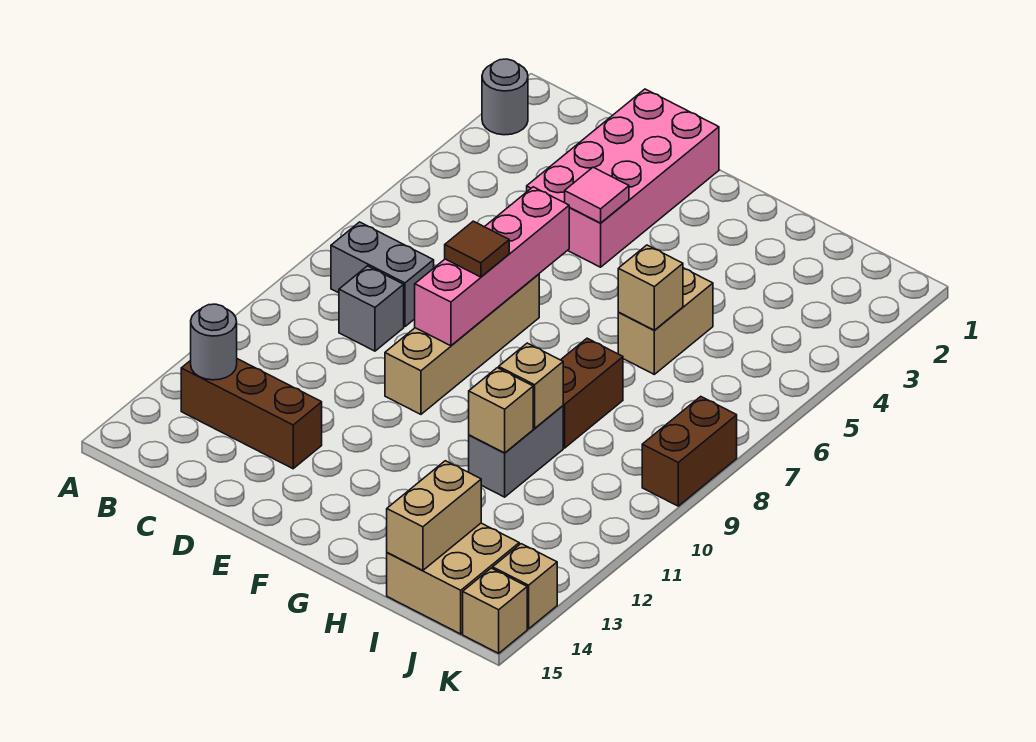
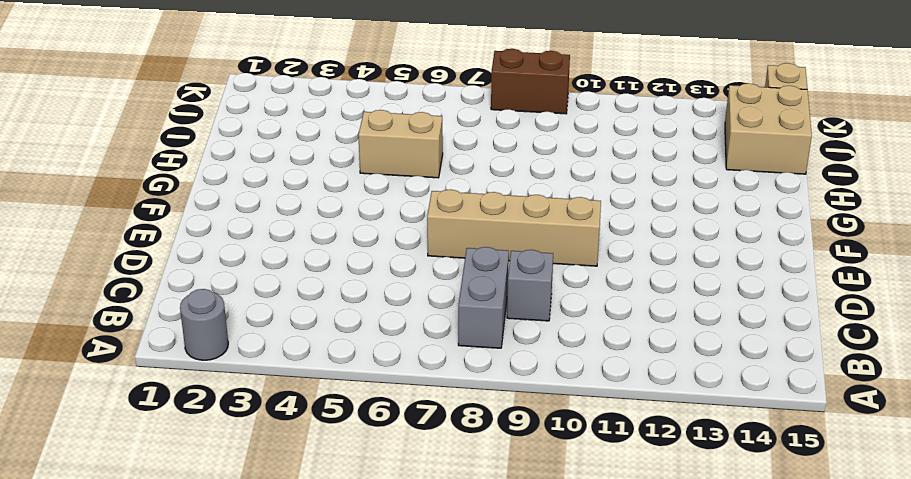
none -> brown brick B13:D13 level 1
none -> pink brick D1:E4 level 1
none -> brown brick H8:H9 level 1

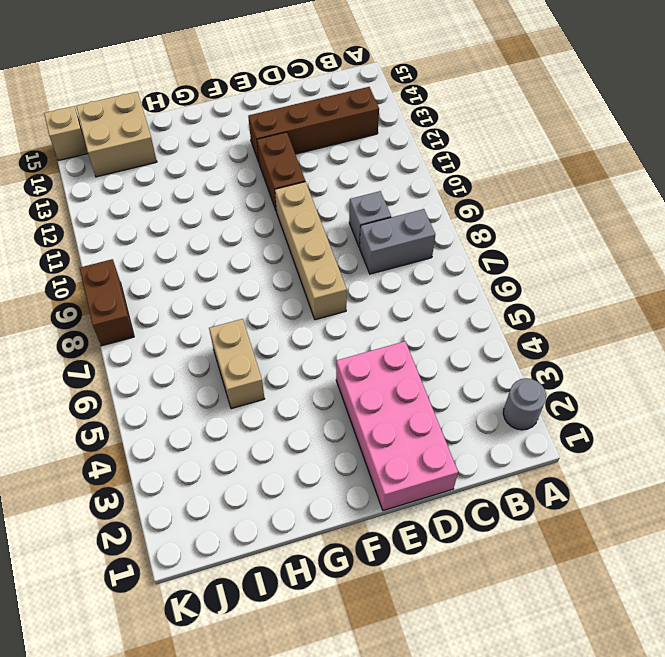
brown brick B13:E13 level 1 -> brown brick B13:D13 level 1
brown brick E11:E12 level 1 -> brown brick H8:H9 level 1
none -> grey brick H10:H11 level 1
none -> tan brick K14 level 1
none -> grey round brick B13 level 2

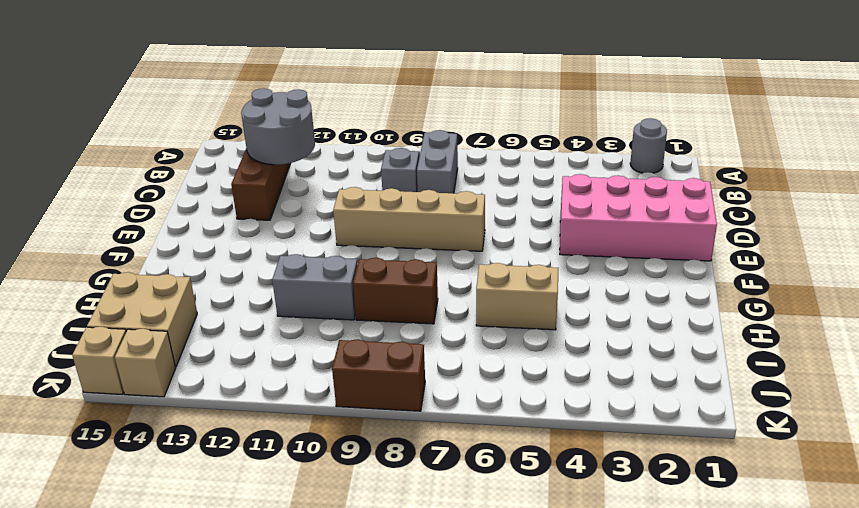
grey round brick B12:C13 level 2 -> grey round brick B13 level 2
none -> pink tile E4 level 2
none -> pink brick E6:E9 level 2
none -> tan brick H6 level 2

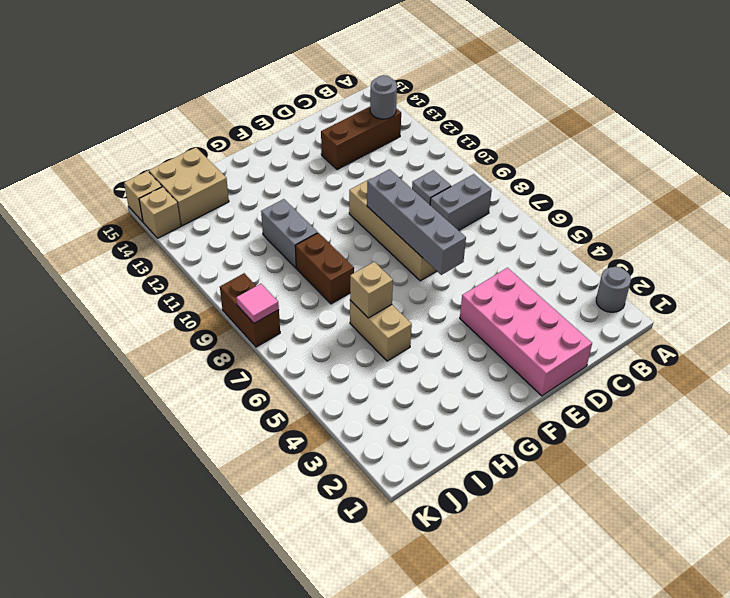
grey brick E6:E9 level 2 -> pink brick E6:E9 level 2
pink tile K8 level 2 -> pink tile E4 level 2
none -> tan brick H10 level 2
none -> tan brick H11 level 2
none -> tan brick I14:I15 level 2

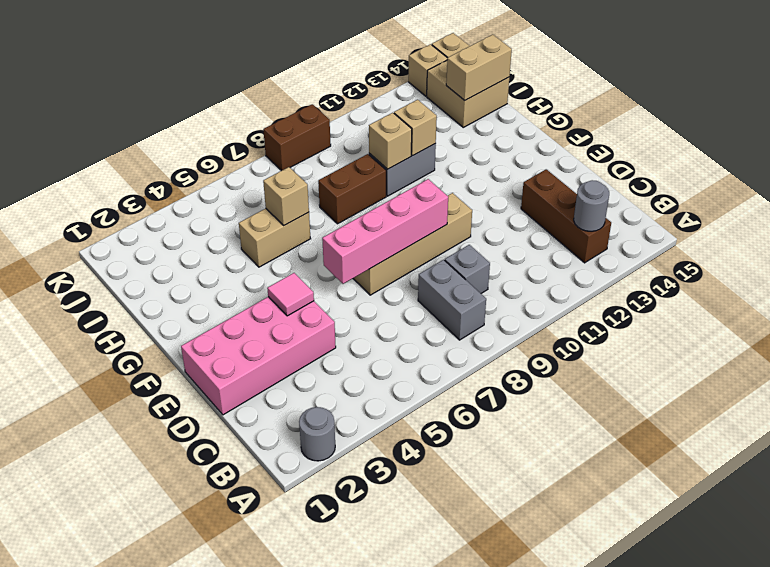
none -> brown tile E8 level 3

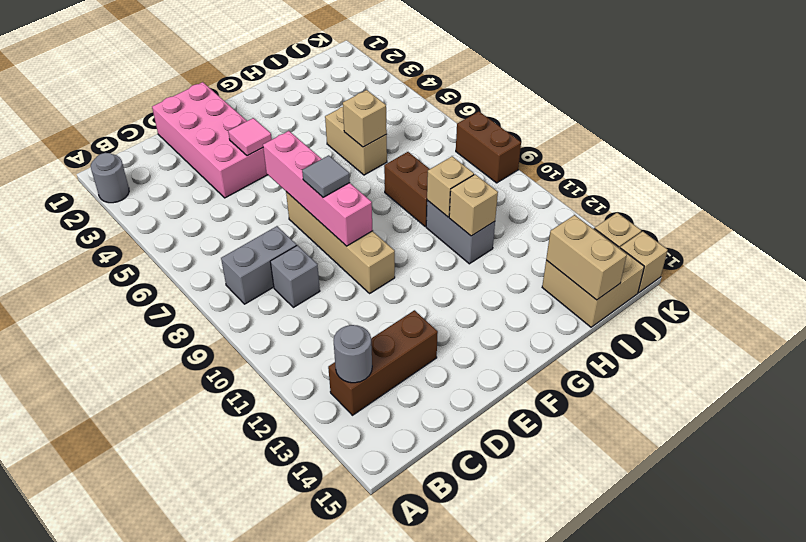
grey tile E8 level 3 -> brown tile E8 level 3

